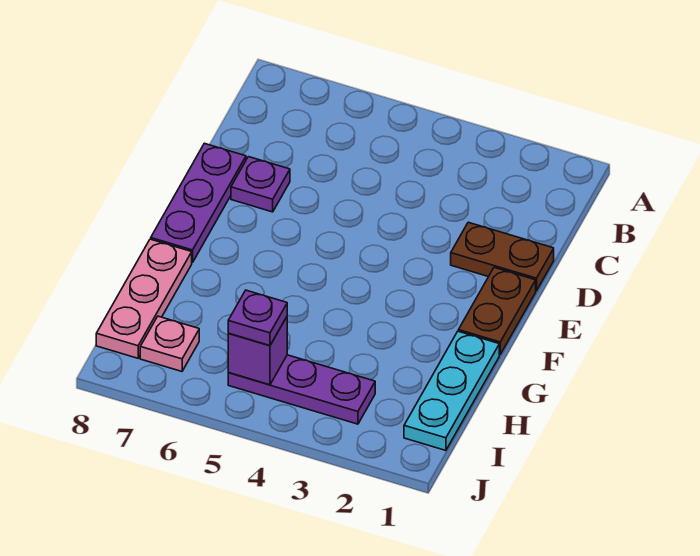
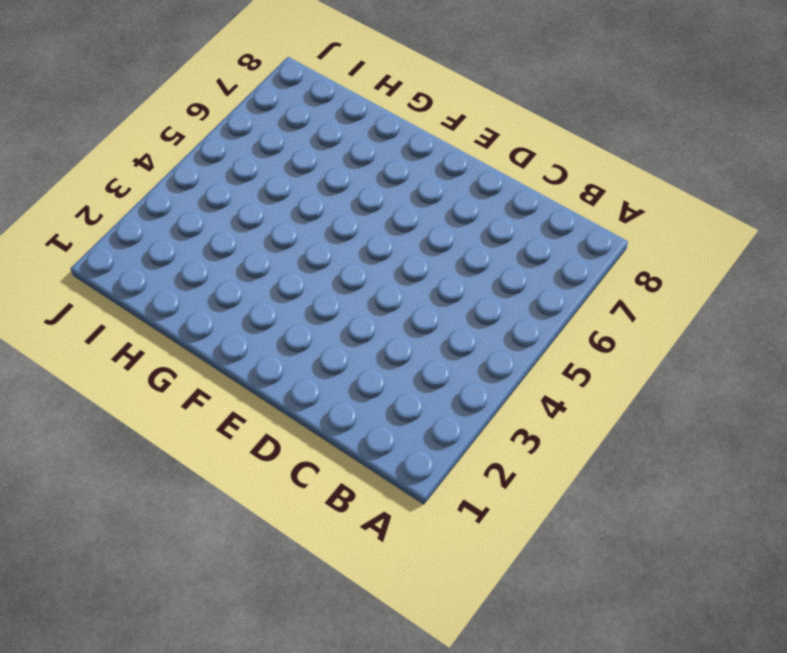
none -> brown plate D1:D2 level 1
none -> purple plate D7 level 1

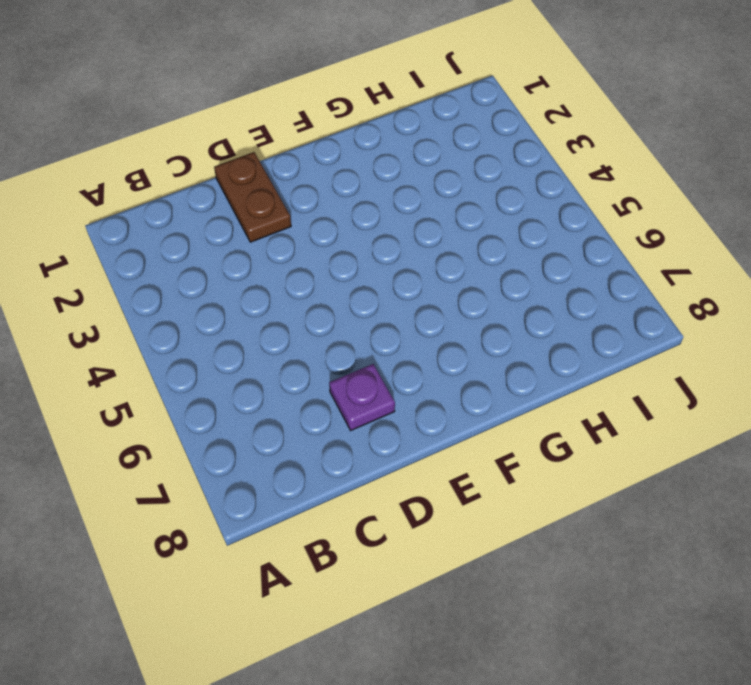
none -> purple plate D8:F8 level 1
none -> brown plate E1:F1 level 1

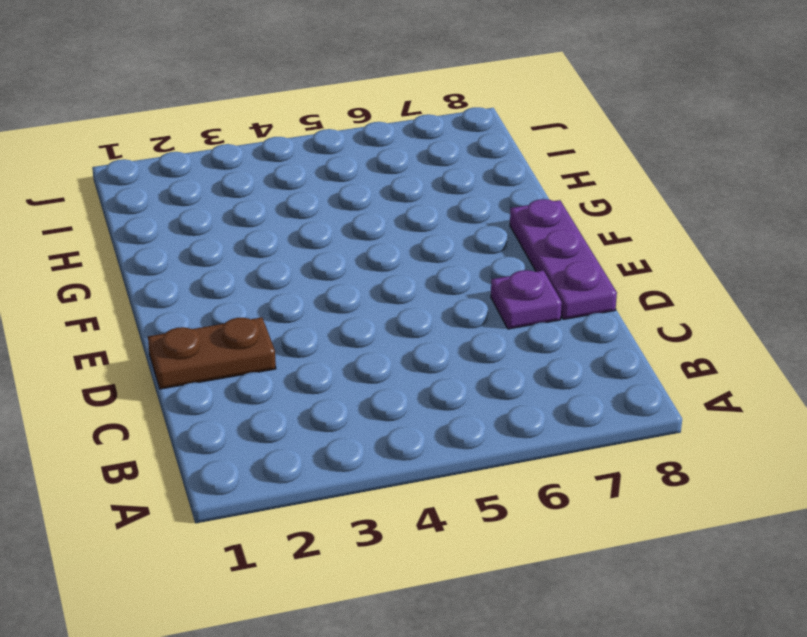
none -> brown plate E1:F1 level 1
none -> cyan plate G1:I1 level 1

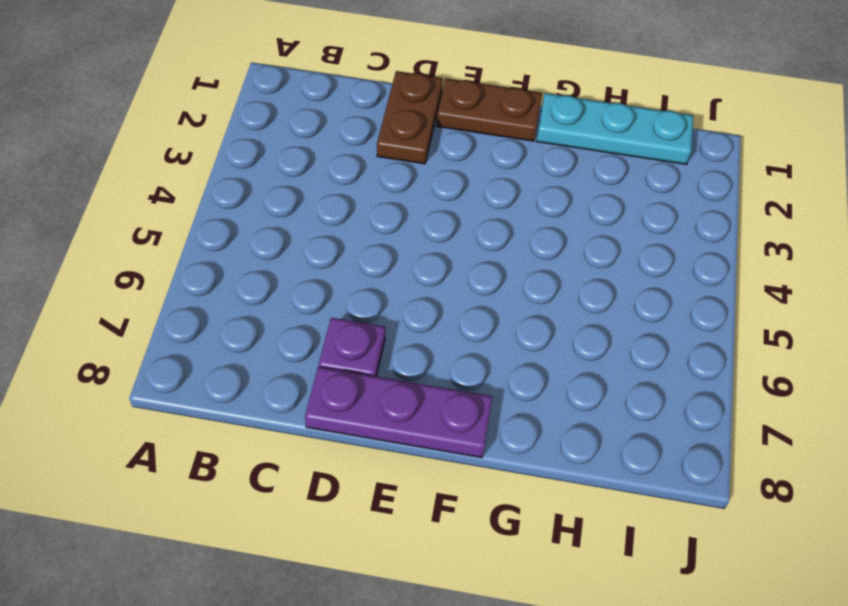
none -> pink plate G8:I8 level 1
none -> purple plate I3:I5 level 1

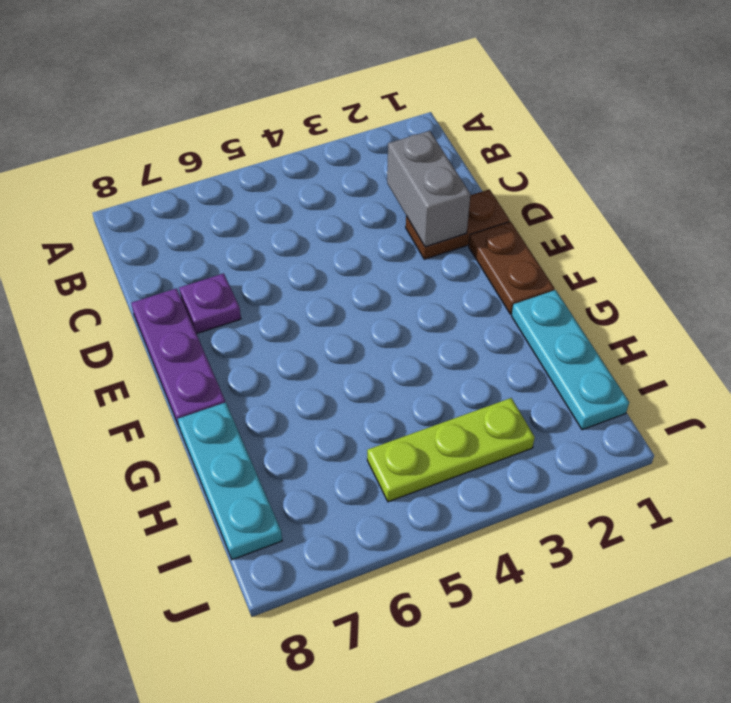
grey brick C2:D2 level 2 -> none
cyan plate G8:I8 level 1 -> pink plate G8:I8 level 1
lime plate I3:I5 level 1 -> purple plate I3:I5 level 1
none -> pink plate I7 level 1
none -> purple brick I5 level 2

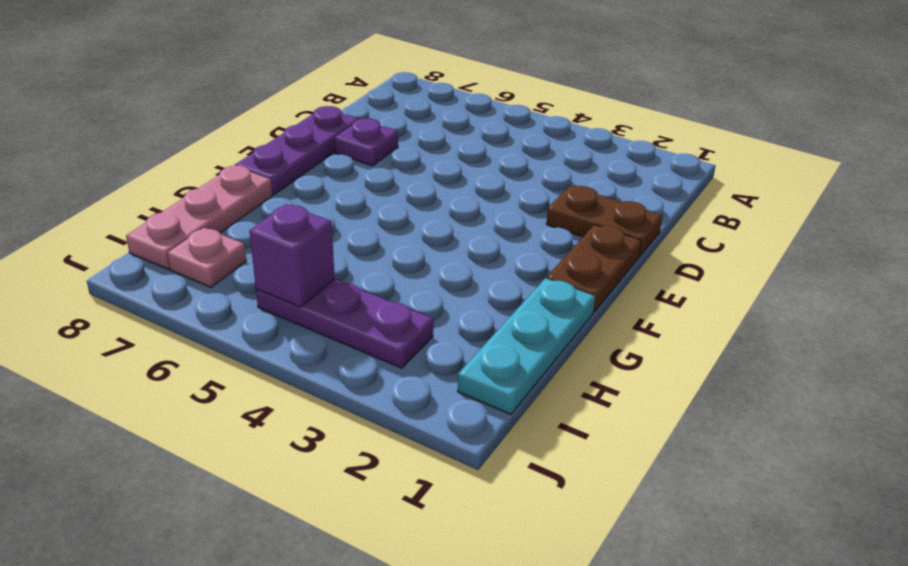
none -> purple plate I5 level 3

